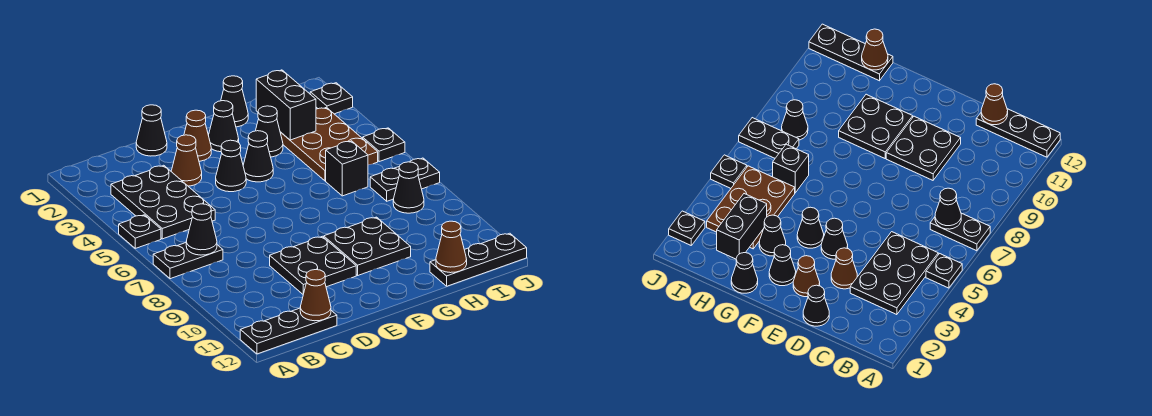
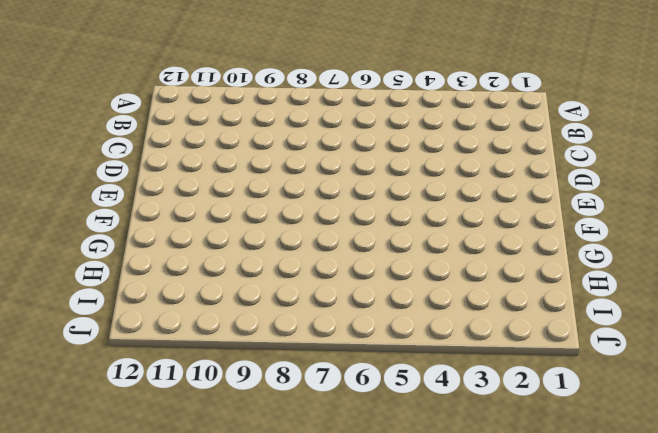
none -> black plate A5 level 1
none -> black plate A7:B7 level 1
none -> black plate A12:C12 level 1

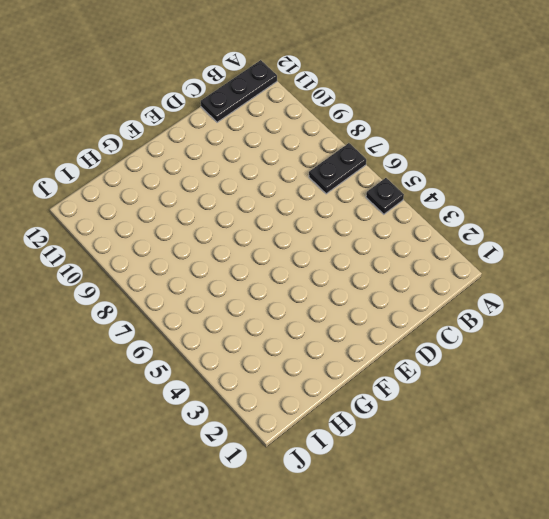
none -> black plate B3:C5 level 1
none -> black cone D1 level 1
none -> brown cone D3 level 1

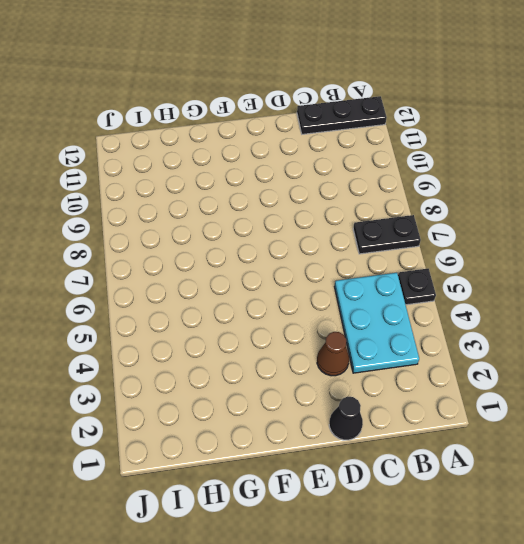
cyan plate B3:C5 level 1 -> black plate B3:C5 level 1
none -> black plate D9:E10 level 1
none -> brown cone E2 level 1
none -> black cone E4 level 1

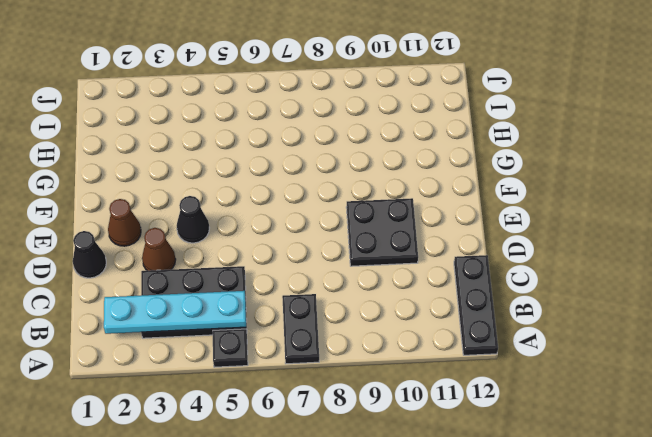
cyan plate B2:B5 level 2 -> none
none -> black cone F2 level 1
none -> black cone F4 level 1
none -> black plate F9:G10 level 1

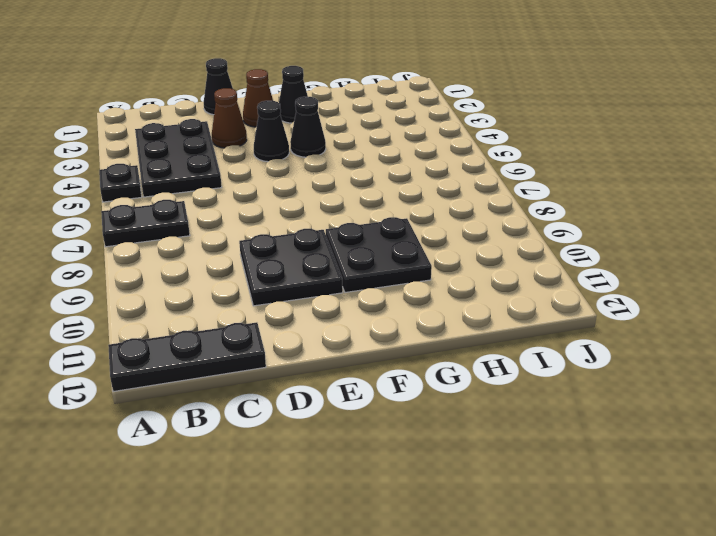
none -> black cone G1 level 1
none -> black cone G3 level 1
none -> brown plate H3:I5 level 1

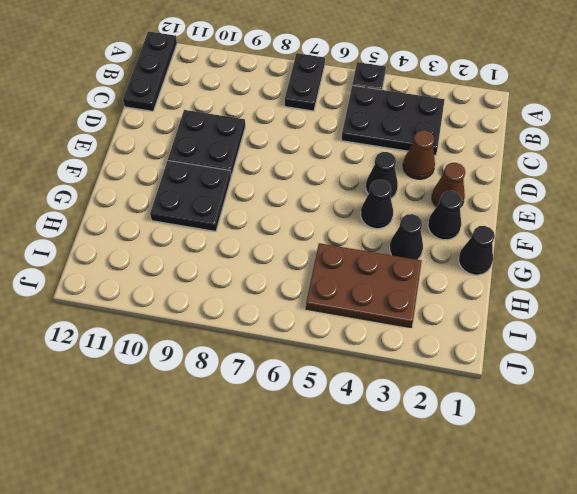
none -> black cone D1 level 1
none -> black brick H6 level 1
none -> black plate H12:J12 level 1

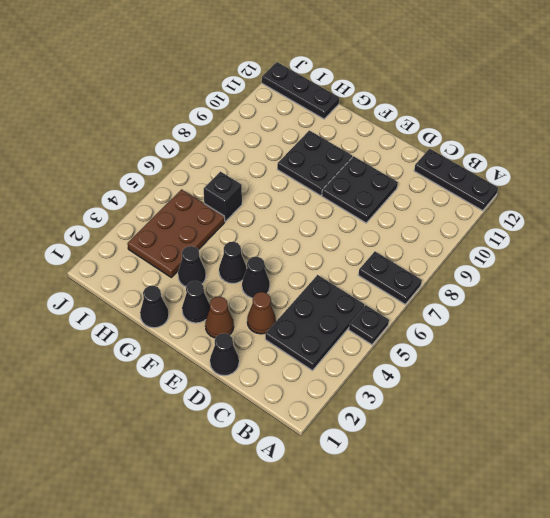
none -> black plate I7:J7 level 1
none -> black cone I8 level 1
none -> black plate J2 level 1

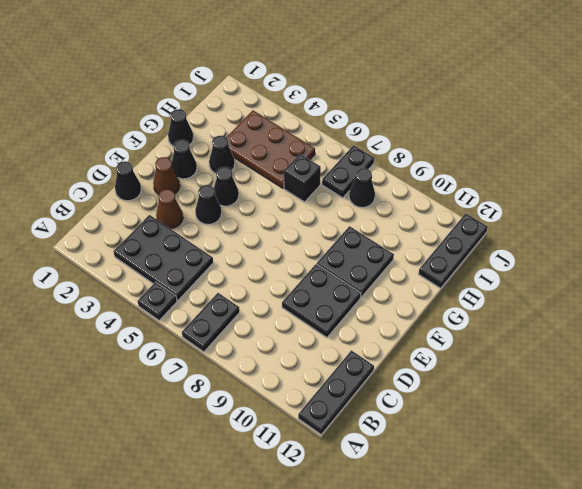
none -> black plate J2 level 1
none -> black plate J5 level 1
none -> black cone B7 level 2

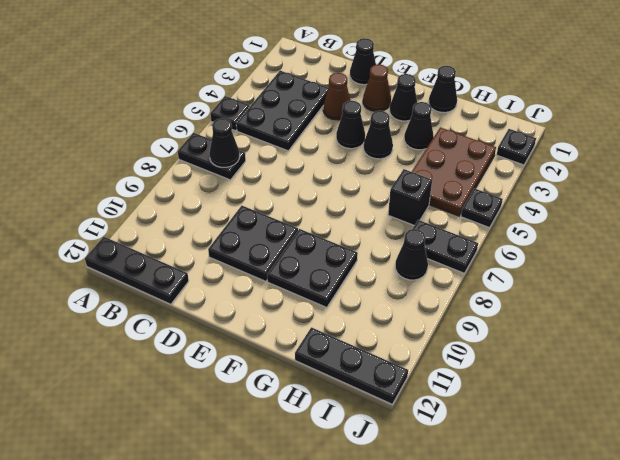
none -> brown cone C12 level 2
none -> black brick H2:H3 level 2
none -> brown cone H12 level 2

